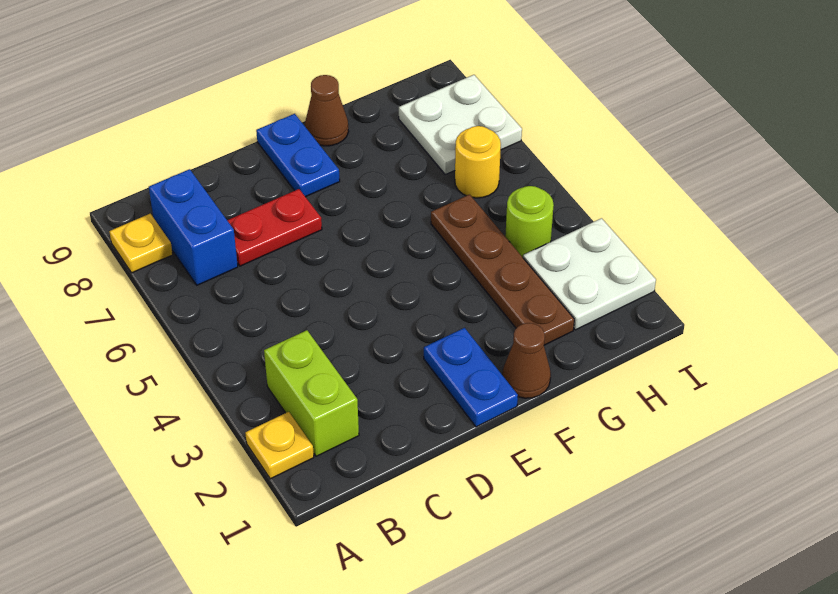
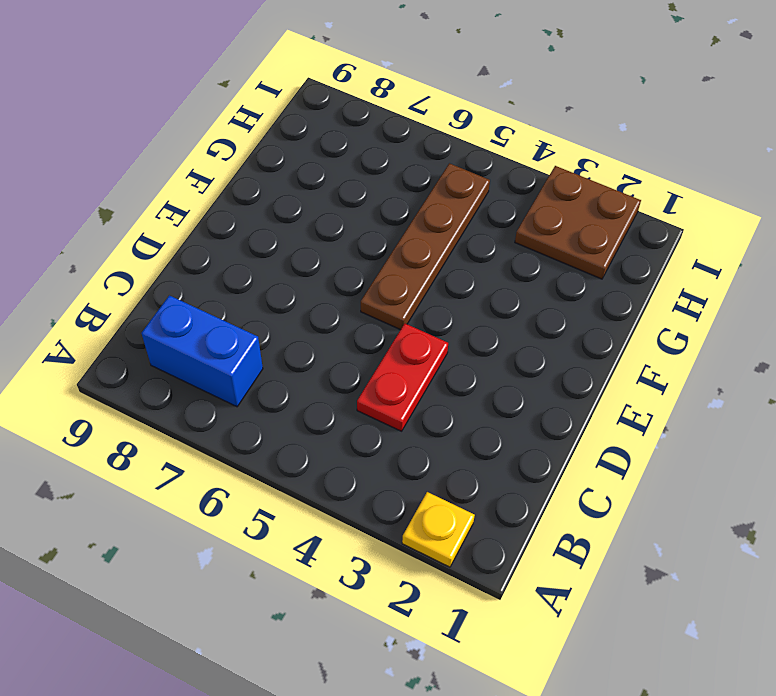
red plate C4:D4 level 1 -> red plate C7:D7 level 1
brown plate E5:H5 level 1 -> brown plate G2:G5 level 1
brown plate H2:I3 level 1 -> white plate H2:I3 level 1
none -> yellow plate A8 level 1
none -> lime brick B2:B3 level 1
none -> blue plate E1:E2 level 1

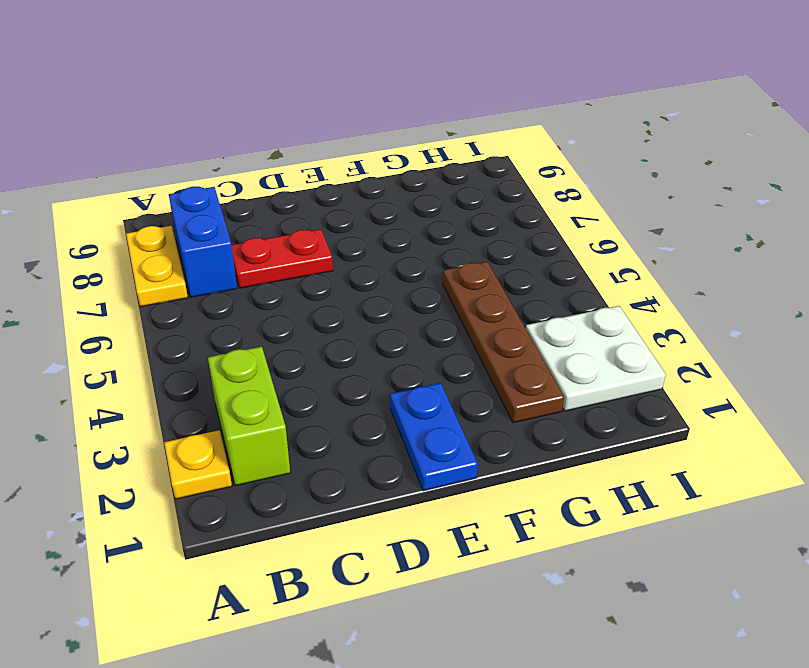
yellow plate A7:A8 level 1 -> yellow plate A8 level 1
none -> blue plate E8:E9 level 1
none -> brown cone F1 level 1
none -> brown cone F9 level 1

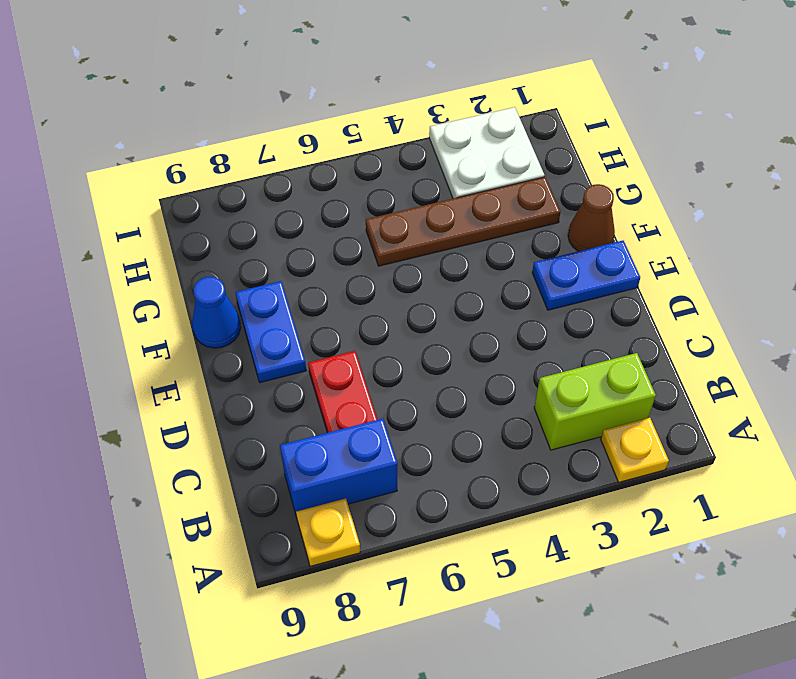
blue plate E8:F8 level 1 -> blue plate E8:E9 level 1
blue cone F9 level 1 -> brown cone F9 level 1
none -> lime round brick H4 level 1
none -> yellow round brick H6 level 1
none -> white plate H7:I8 level 1

